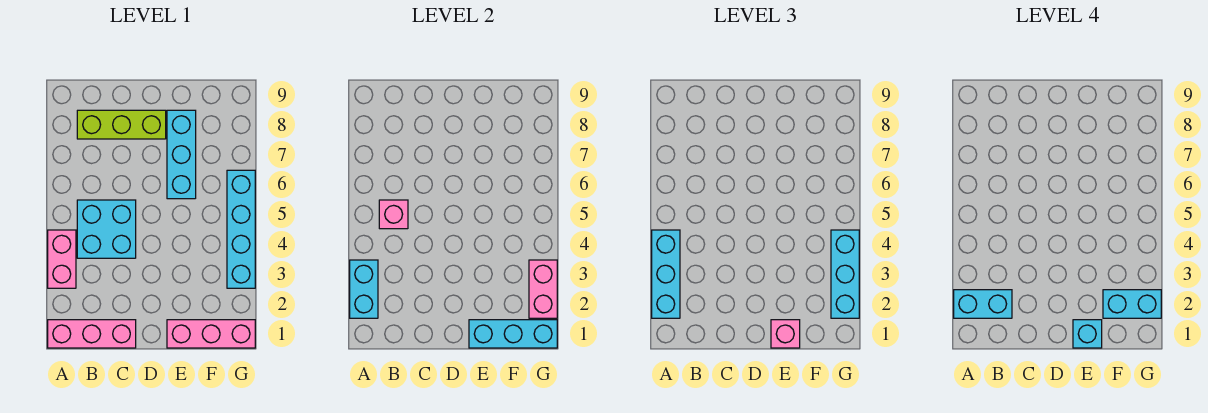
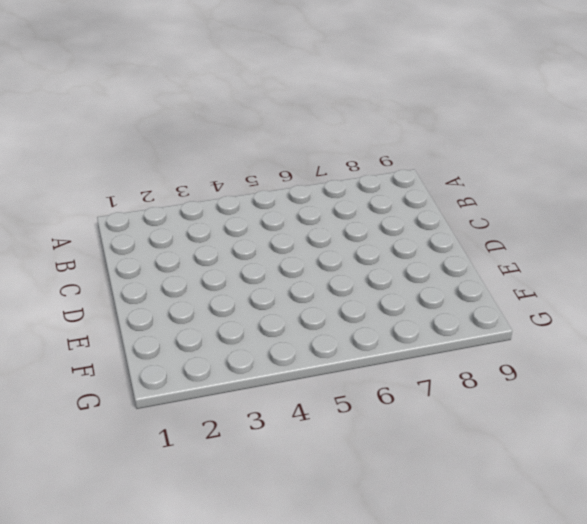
none -> pink brick A1:C1 level 1
none -> pink brick A3:A4 level 1
none -> cyan brick B4:C5 level 1

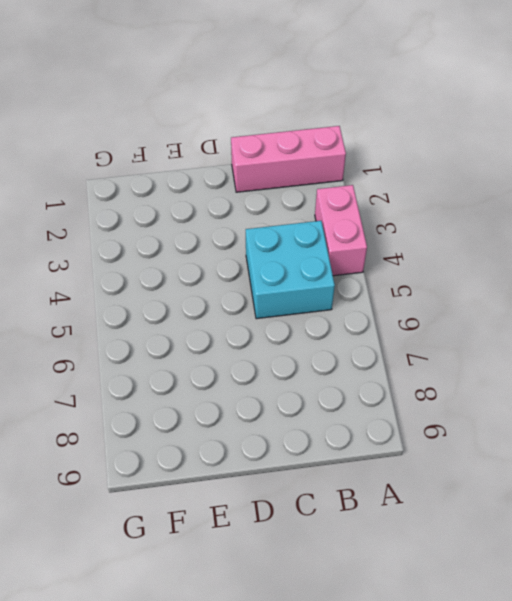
none -> lime brick B8:D8 level 1
none -> pink brick E1:G1 level 1
none -> cyan brick E6:E8 level 1

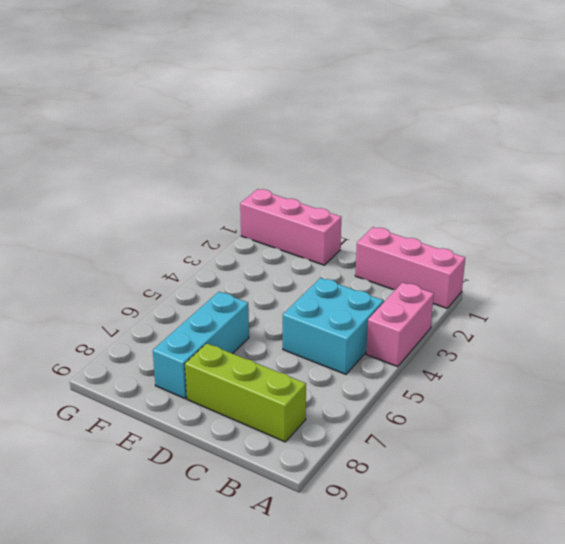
none -> cyan brick G3:G6 level 1
none -> cyan brick A2:A3 level 2
none -> pink brick B5 level 2

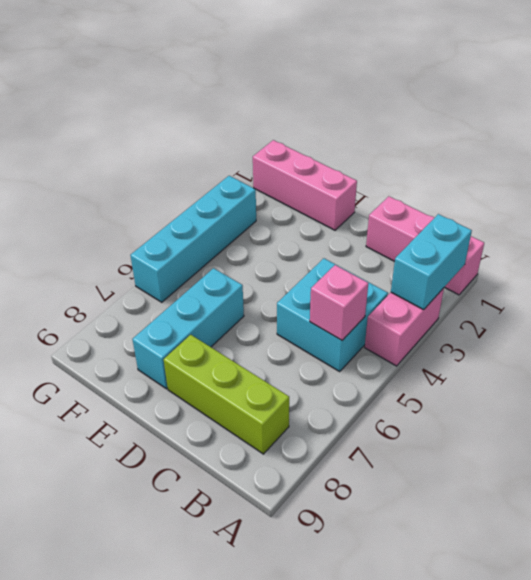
none -> cyan brick E1:G1 level 2
none -> pink brick G2:G3 level 2
none -> cyan brick A2:A4 level 3

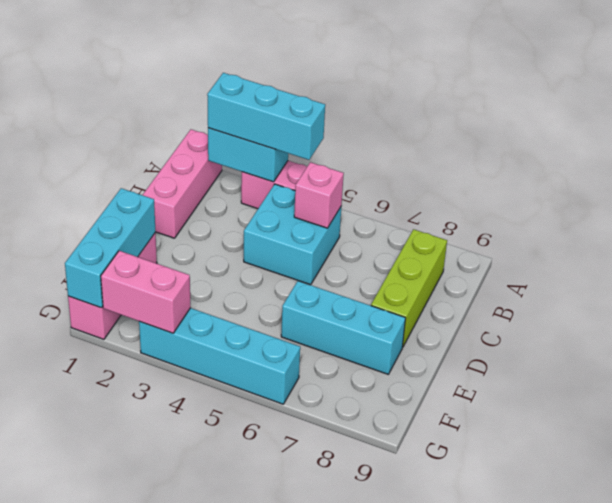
none -> pink brick E1 level 3
none -> cyan brick G2:G4 level 3
none -> cyan brick A2:B2 level 4

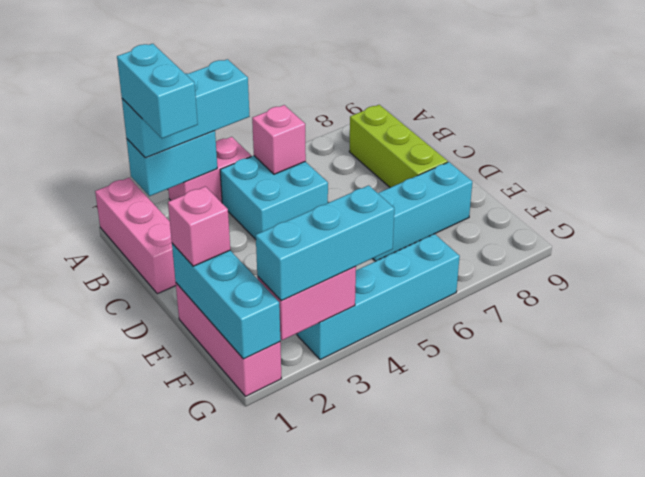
none -> cyan brick E1 level 4
none -> cyan brick F2:G2 level 4

